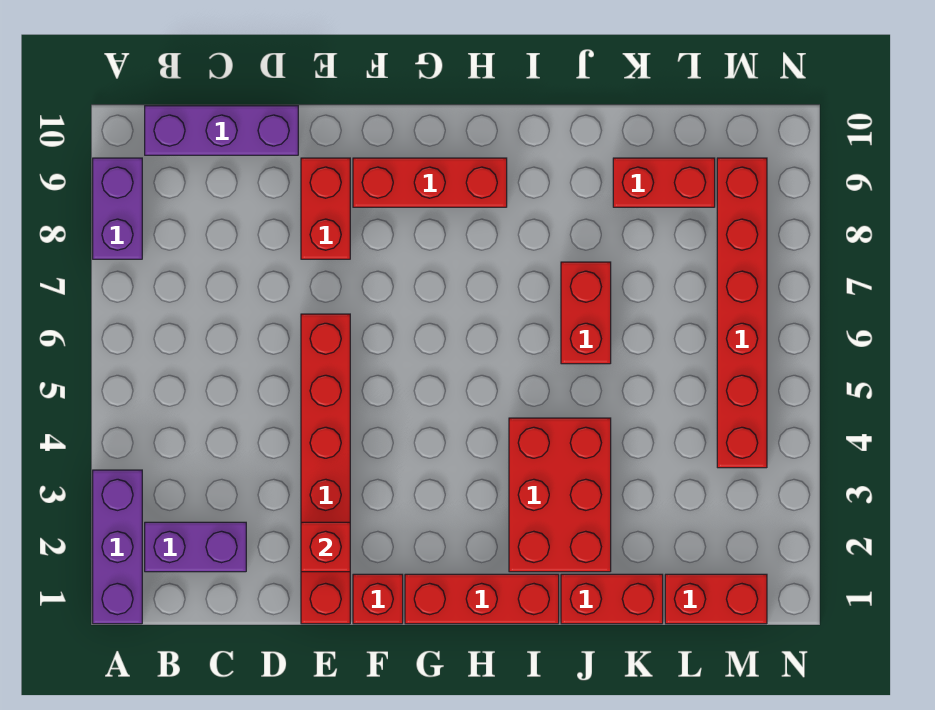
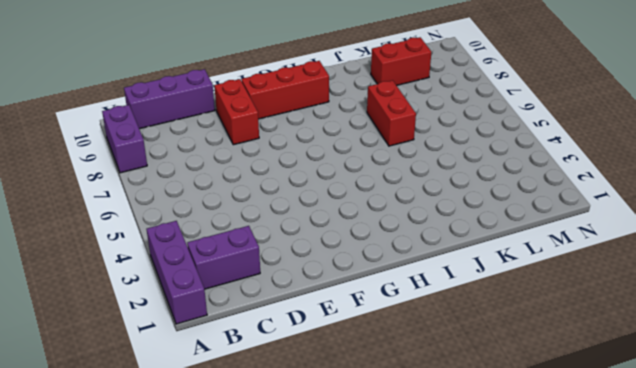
none -> red brick E1:E6 level 1
none -> red brick F1 level 1
none -> red brick G1:I1 level 1

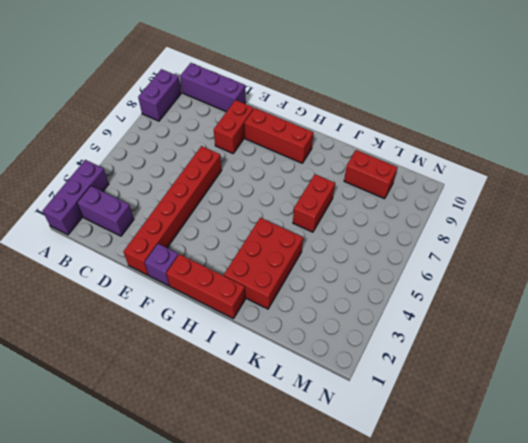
purple brick F1 level 1 -> red brick F1 level 1
none -> red brick J1:K1 level 1
none -> red brick L1:M1 level 1
none -> red brick M4:M9 level 1

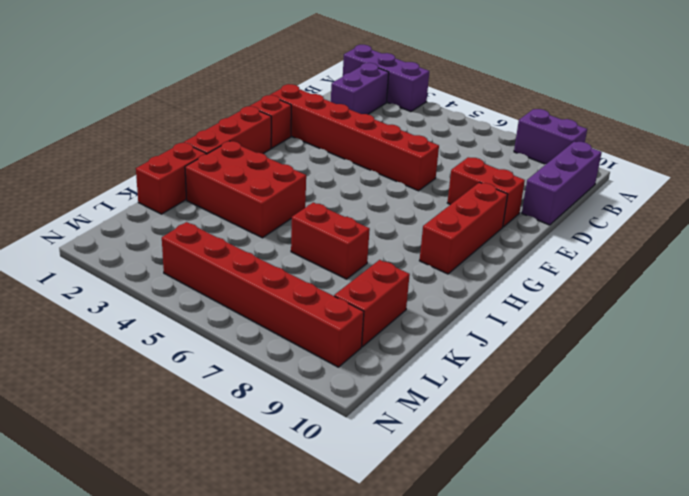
none -> red brick L1:M1 level 1
none -> red brick E2 level 2

